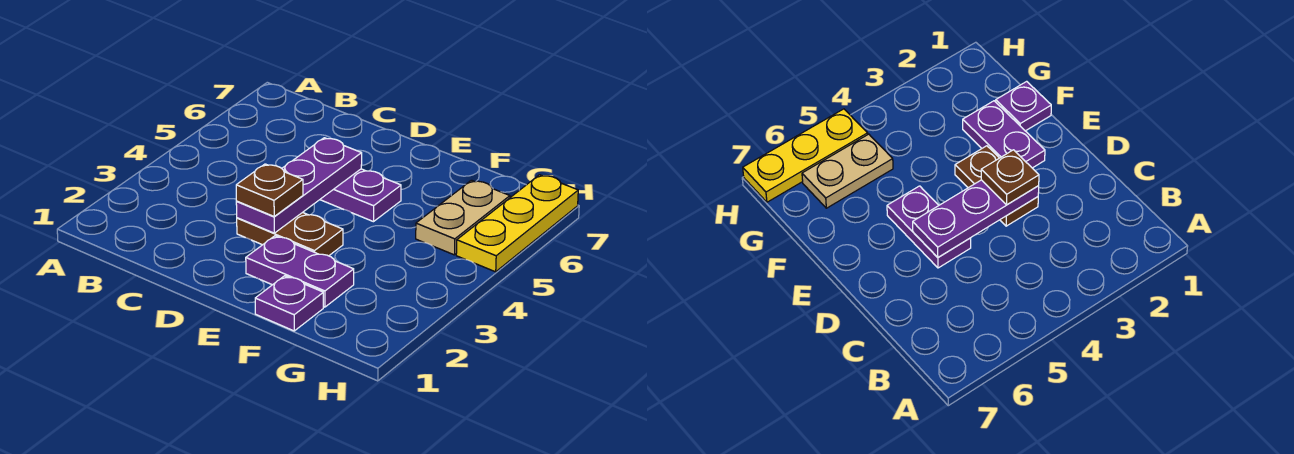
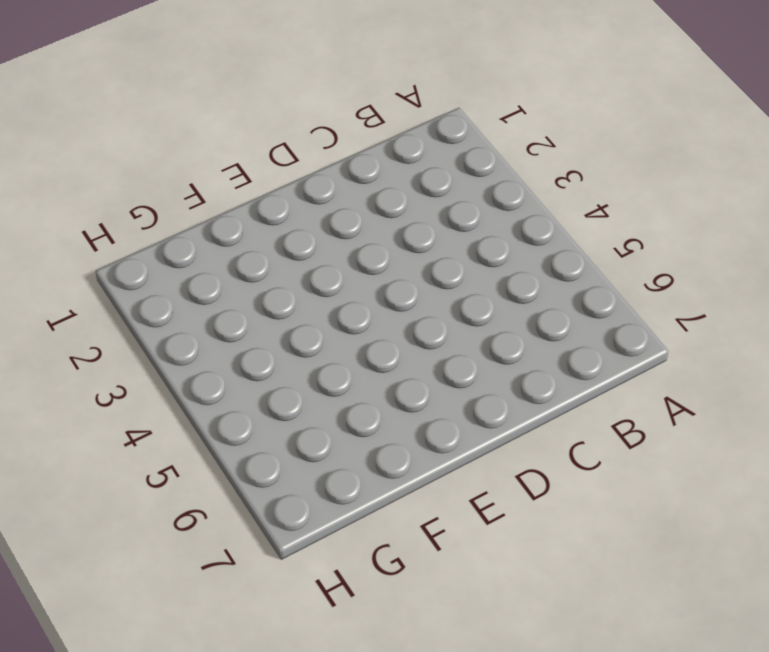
none -> brown plate D3:E3 level 1
none -> purple plate D5:E5 level 1

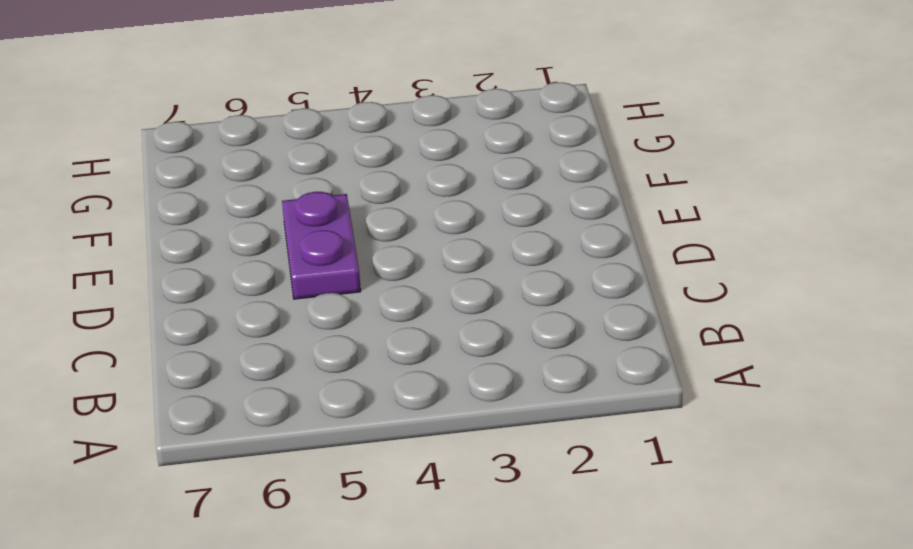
none -> brown plate D3:E3 level 1
none -> purple plate E2:F2 level 1

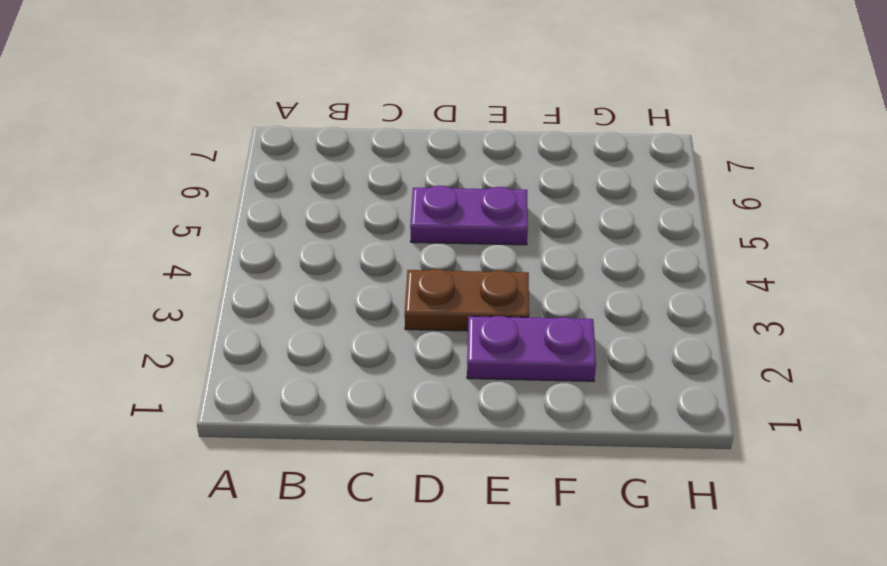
none -> purple plate F1 level 1
none -> tan plate G5:G6 level 1

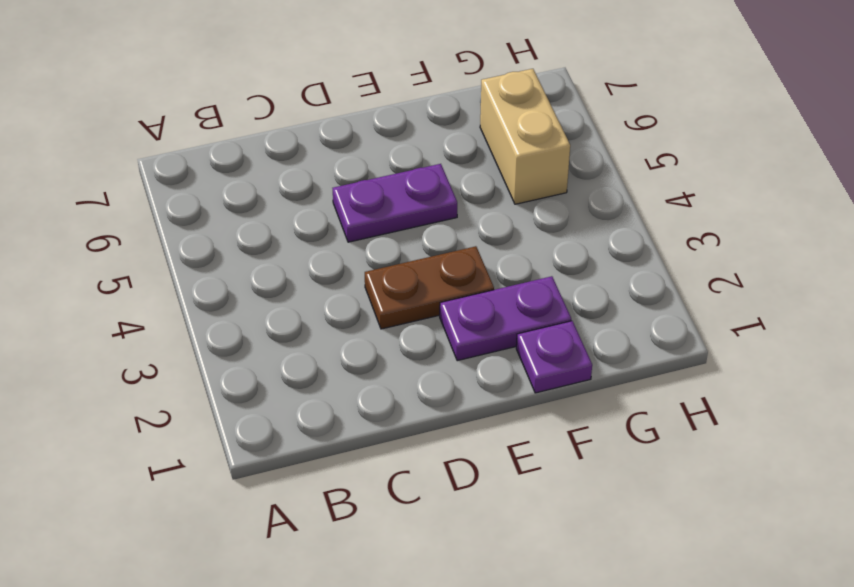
tan brick G5:G6 level 1 -> tan plate G5:G6 level 1
none -> yellow plate H5:H7 level 1
none -> purple plate D3:D5 level 2

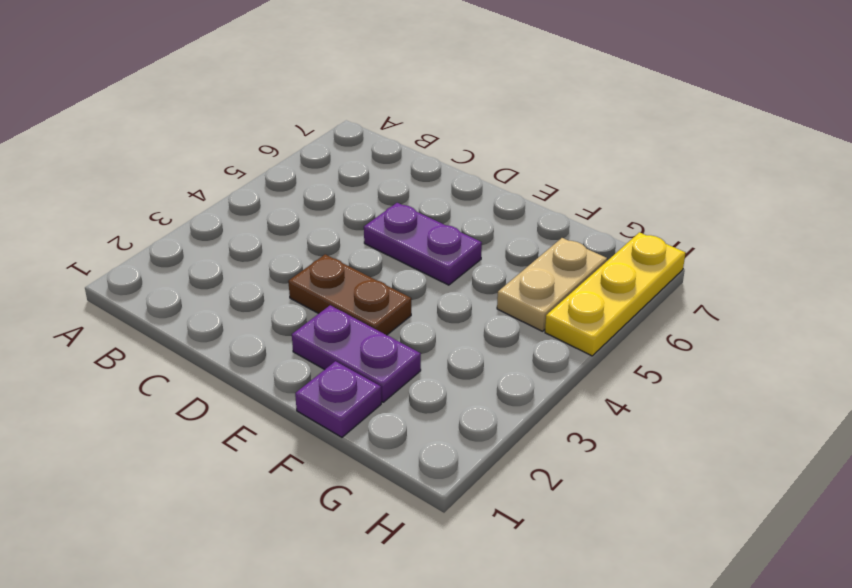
none -> purple plate D3:D5 level 2
none -> brown plate D3 level 3

